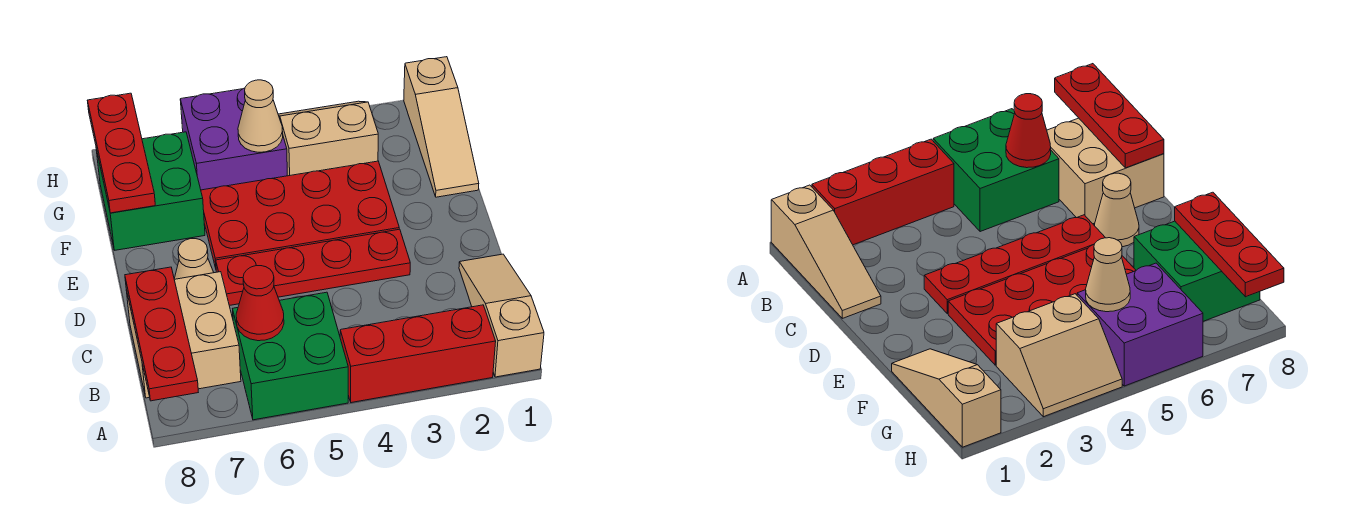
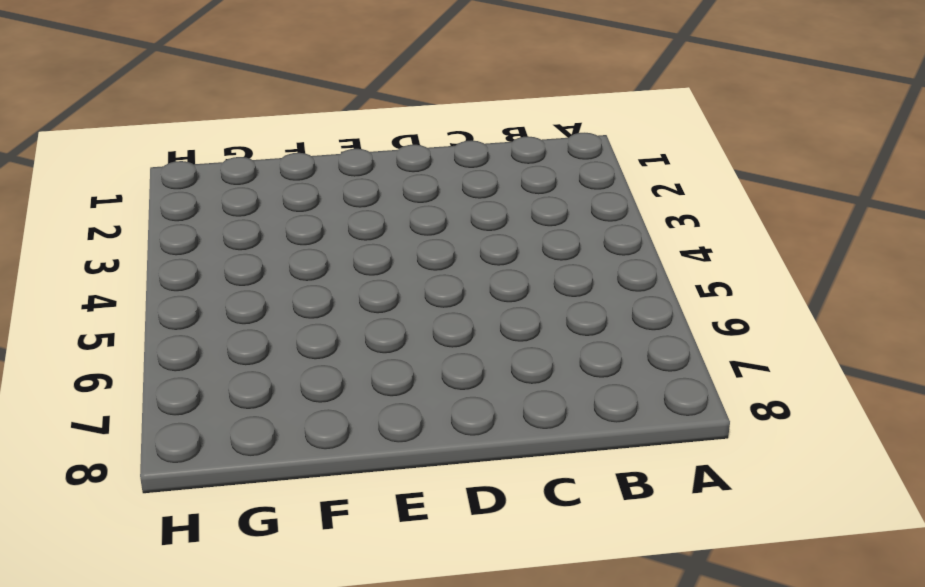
none -> tan slope A1:C1 level 1 top A
none -> red brick A2:A4 level 1
none -> green brick A5:B6 level 1

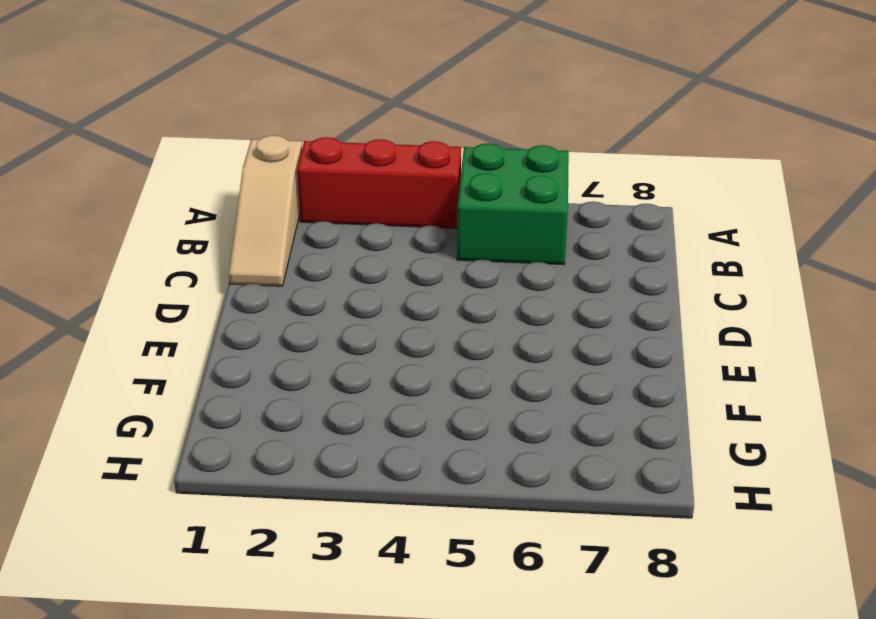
none -> tan brick B7:C8 level 1
none -> red plate D3:D6 level 1
none -> tan cone D7 level 1

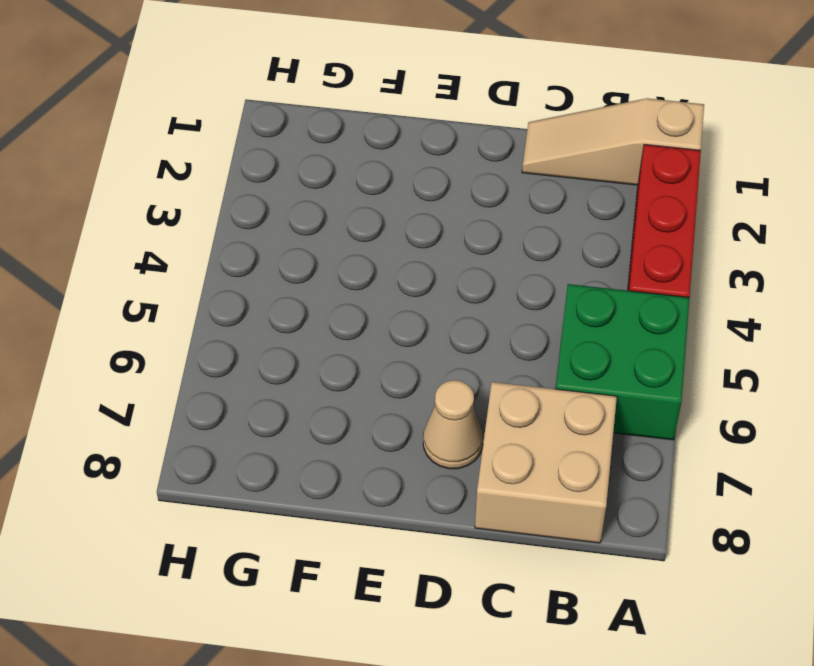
none -> red plate D3:D6 level 1
none -> red plate E3:F6 level 1
none -> tan slope F1:H1 level 1 top H

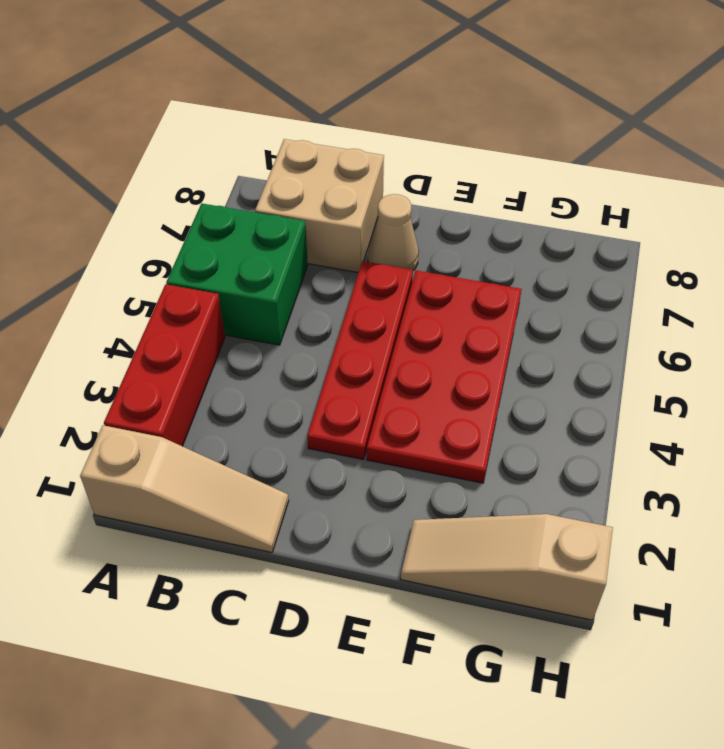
none -> green brick F7:G8 level 1
none -> tan slope G3:H4 level 1 top G
none -> purple brick G5:H6 level 1

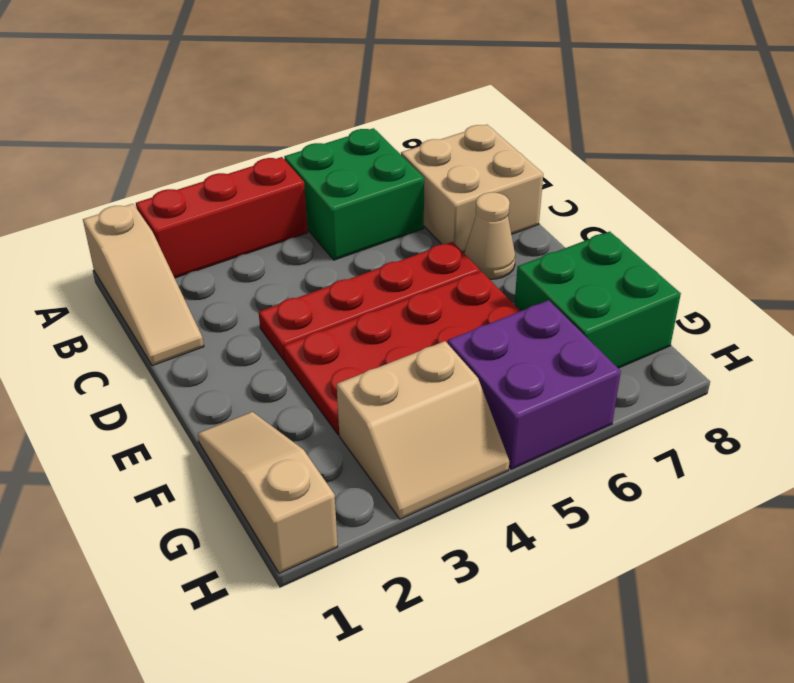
none -> red plate A8:C8 level 2
none -> red cone B6 level 2
none -> red plate F8:H8 level 2

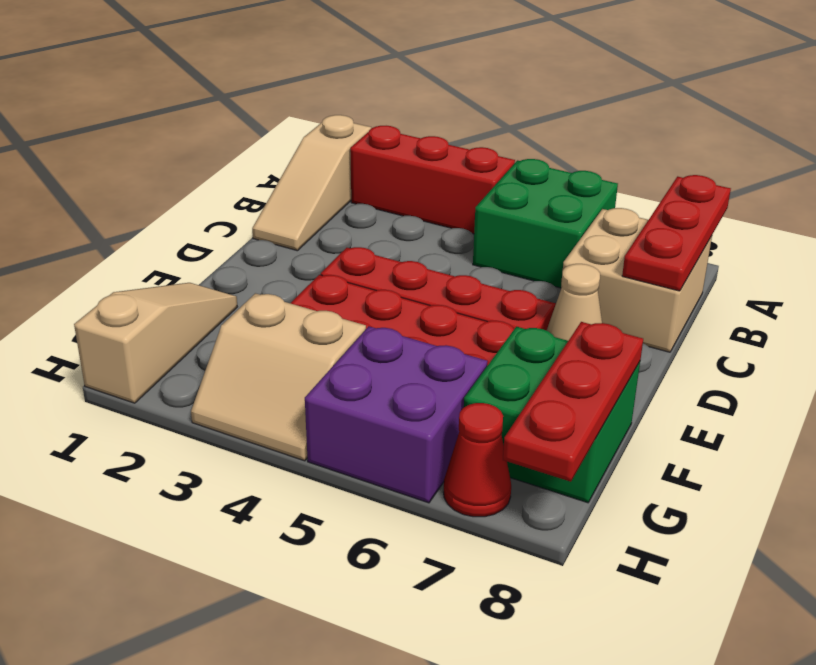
red cone H7 level 1 -> red cone B6 level 2
none -> tan cone G5 level 2

